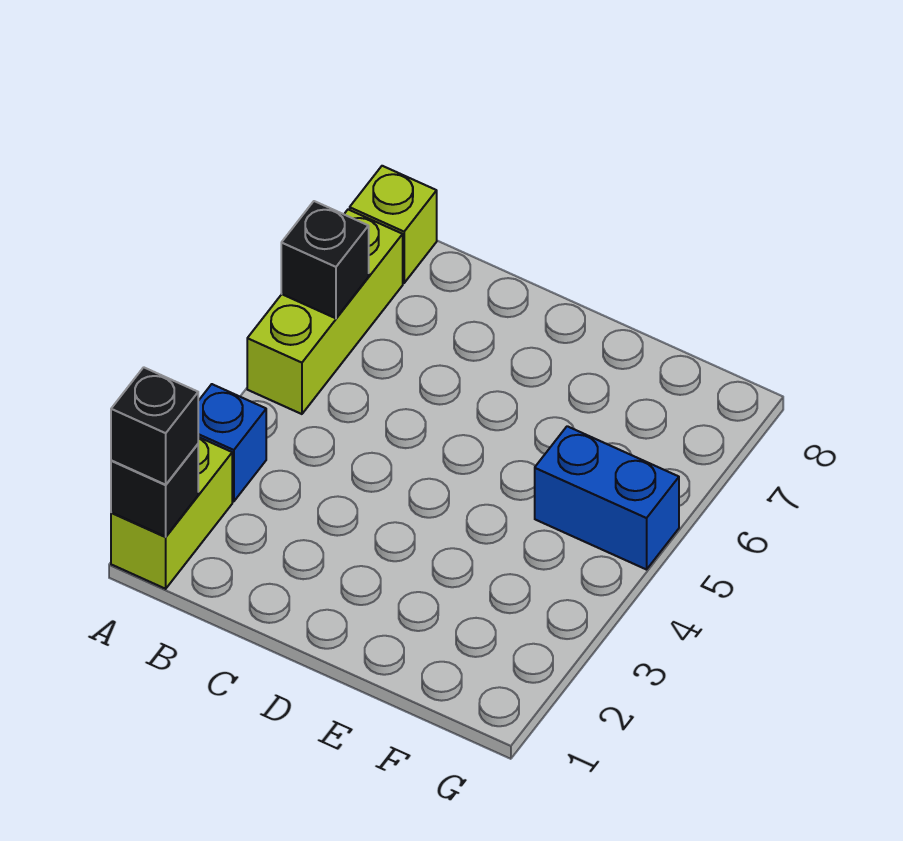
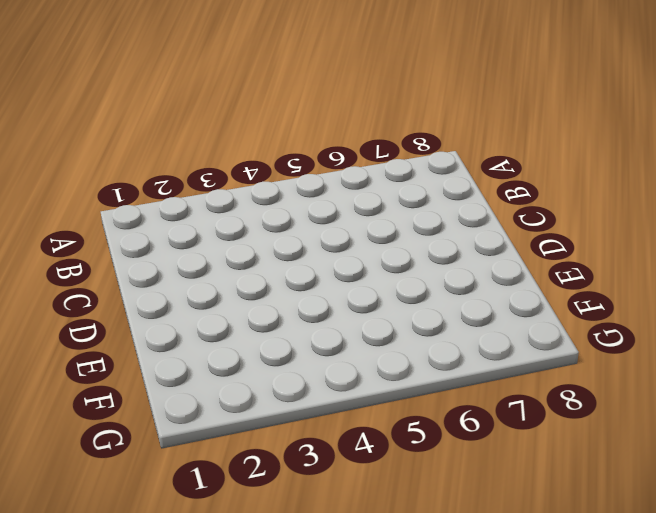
none -> lime brick A1:A2 level 1
none -> blue brick A3 level 1

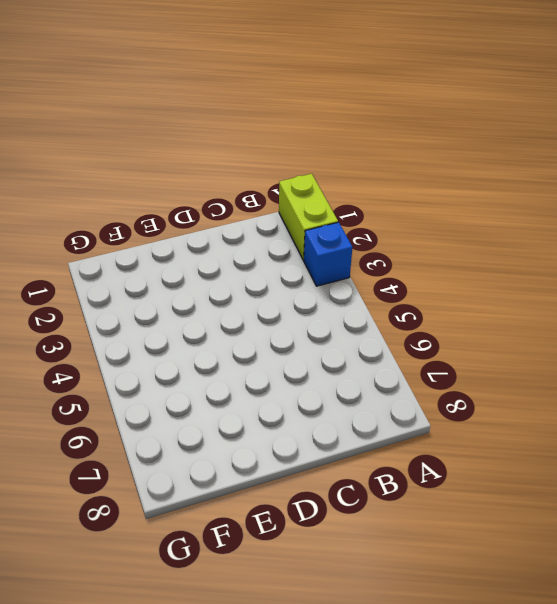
none -> lime brick A5:A7 level 1
none -> lime brick A8 level 1

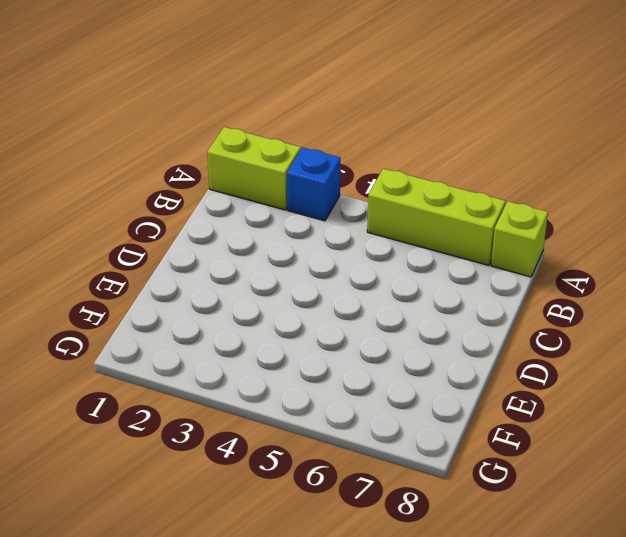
none -> blue brick F5:G5 level 1
none -> black brick A1 level 2

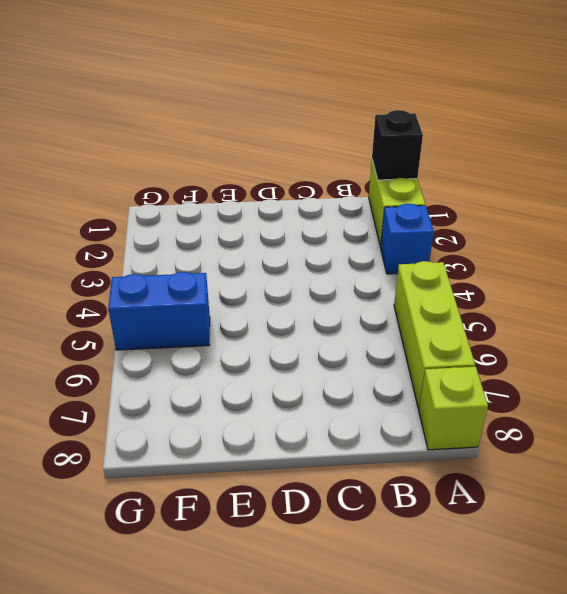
none -> black brick A6 level 2
none -> black brick A1 level 3

